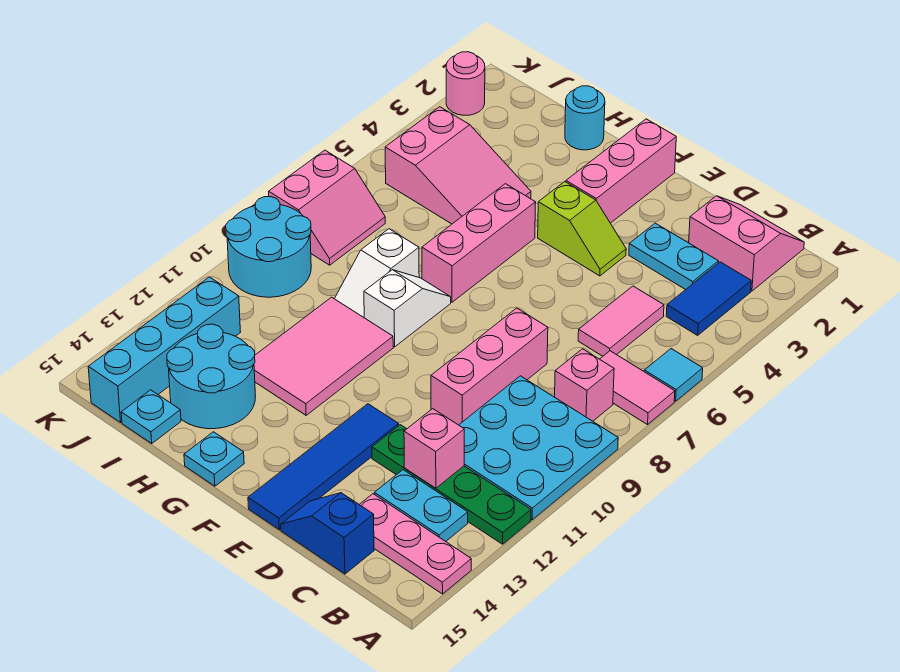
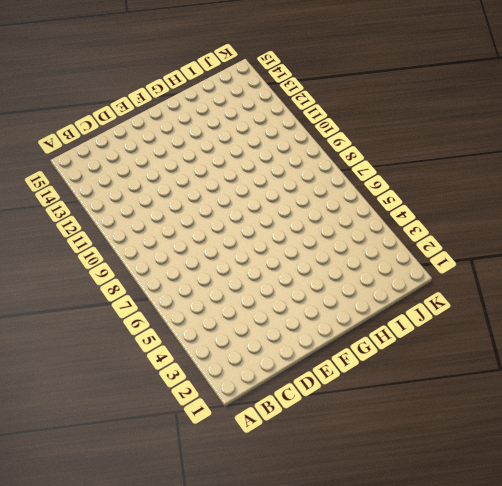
none -> cyan tile A6 level 1
none -> pink tile A7:B7 level 1
none -> cyan plate A9:C11 level 1
none -> green plate A12:D12 level 1

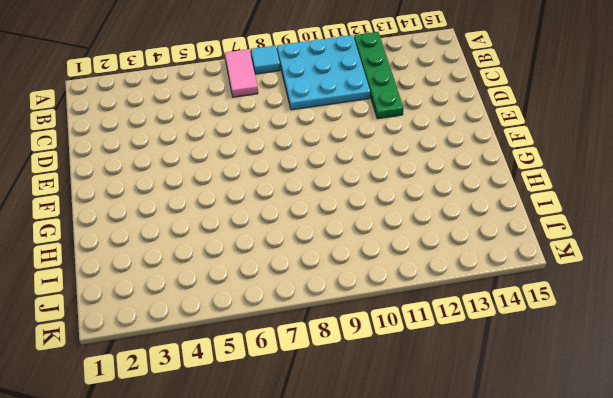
cyan tile A8 level 1 -> cyan tile A6 level 1
none -> pink plate A14:C14 level 1
none -> pink slope B1:C2 level 1 top 2
none -> blue tile B3:B4 level 1
none -> pink brick B8 level 1

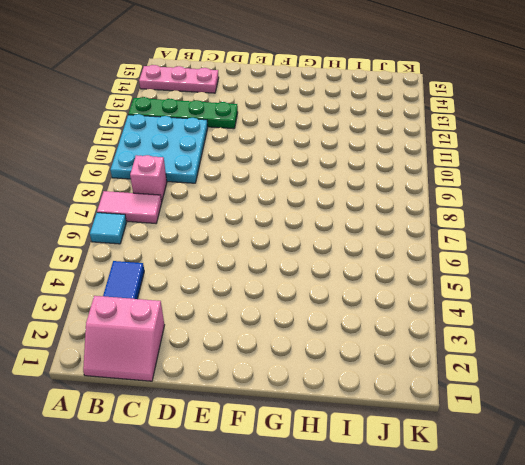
none -> cyan plate B13:C13 level 1
none -> cyan plate C3:D3 level 1
none -> pink tile C5:C6 level 1
none -> blue slope C15:D15 level 1 top C

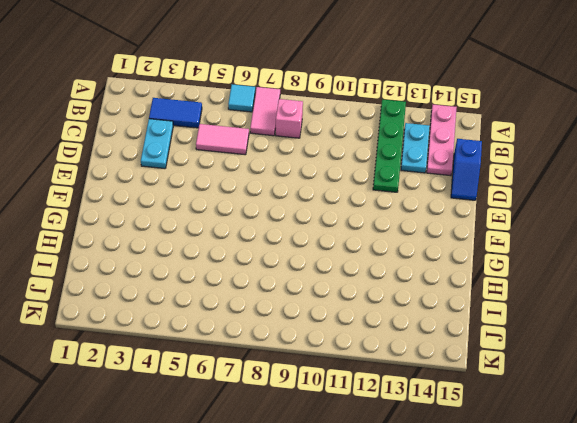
none -> cyan plate A9:C11 level 1
none -> pink slope B1:C2 level 1 top 2
none -> pink brick D8:D10 level 1
none -> lime slope E4:F4 level 1 top F

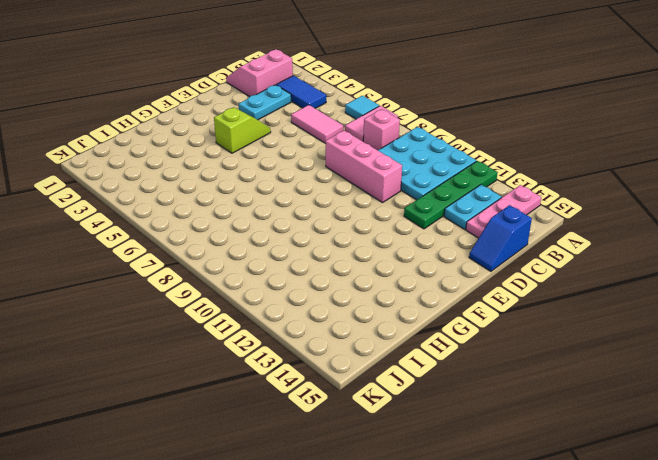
none -> blue tile E12:E15 level 1
none -> pink brick F1:F3 level 1
none -> pink brick G5:G7 level 1
none -> white slope G8:G9 level 1 top 9

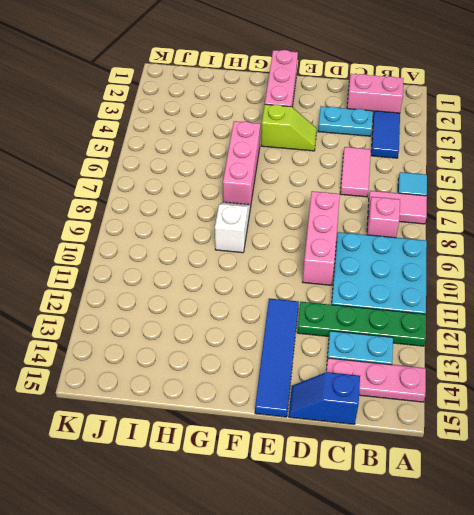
none -> pink tile G10:H12 level 1
none -> cyan plate G15 level 1
none -> cyan round brick H1 level 1
none -> pink slope H4:J5 level 1 top J

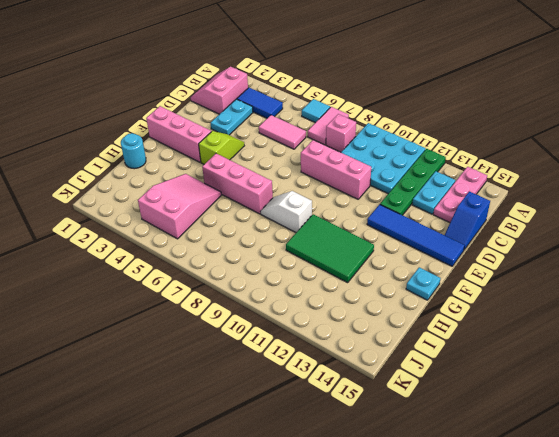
green tile G10:H12 level 1 -> pink tile G10:H12 level 1
none -> white slope H8:H9 level 1 top 8
none -> cyan round brick H13:I14 level 1
none -> cyan plate I15 level 1
none -> pink slope J7:K8 level 1 top K

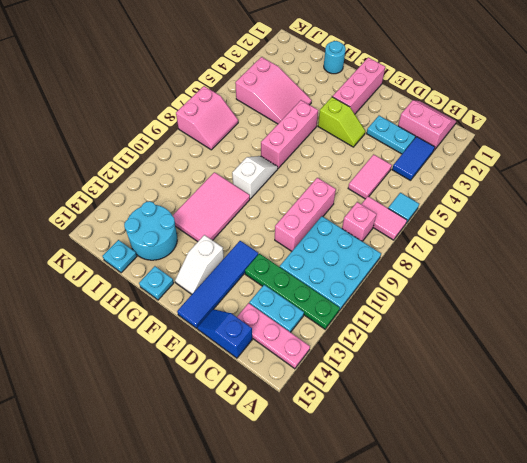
white slope F13:F14 level 1 top 13 -> white slope H8:H9 level 1 top 8
none -> cyan round brick J9:K10 level 1
none -> cyan brick J12:J15 level 1
none -> pink round brick K2 level 1
none -> pink brick C12 level 2

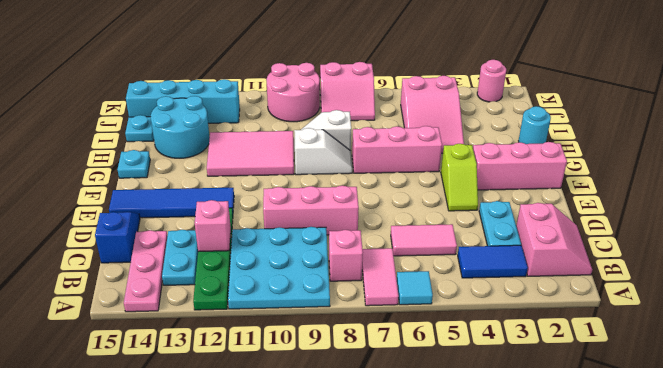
pink round brick J9:K10 level 1 -> cyan round brick J9:K10 level 1

